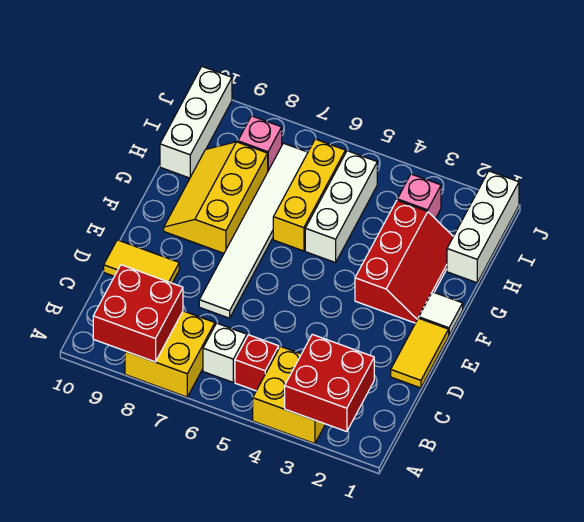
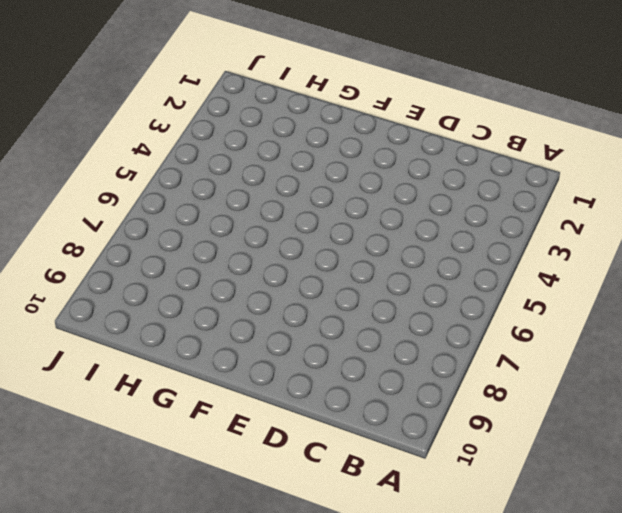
none -> yellow brick A3:B4 level 1
none -> yellow brick A7:B8 level 1
none -> red brick B5 level 1

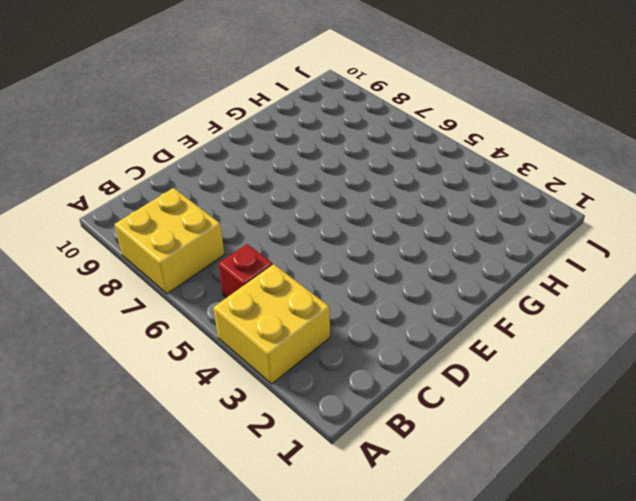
none -> white brick B6 level 1
none -> yellow tile D1:E1 level 1
none -> white tile D7:I7 level 1

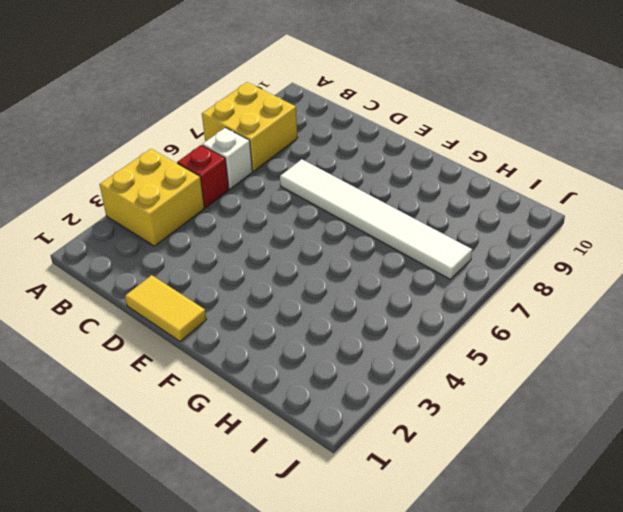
none -> yellow tile D9:D10 level 1
none -> white tile F1 level 1
none -> red slope F2:H3 level 1 top 3

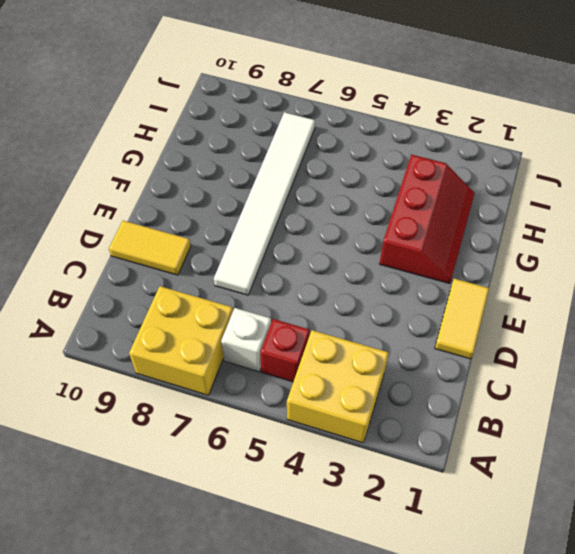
none -> white tile F1 level 1
none -> yellow slope F8:H9 level 1 top 8
none -> white brick G5:I5 level 1

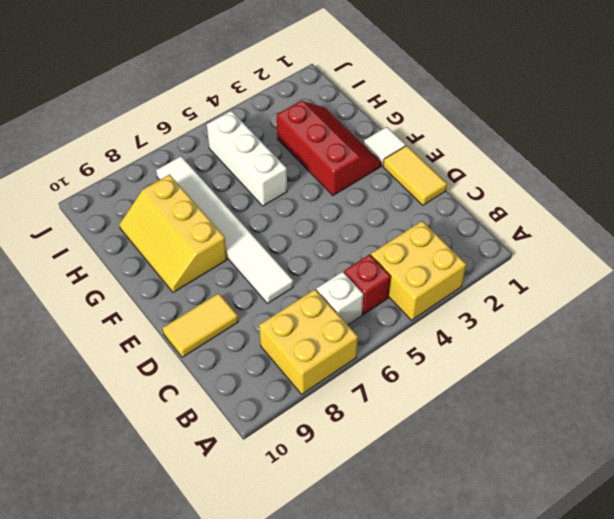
none -> yellow brick G6:I6 level 1
none -> white brick H1:J1 level 1
none -> white brick H10:J10 level 1

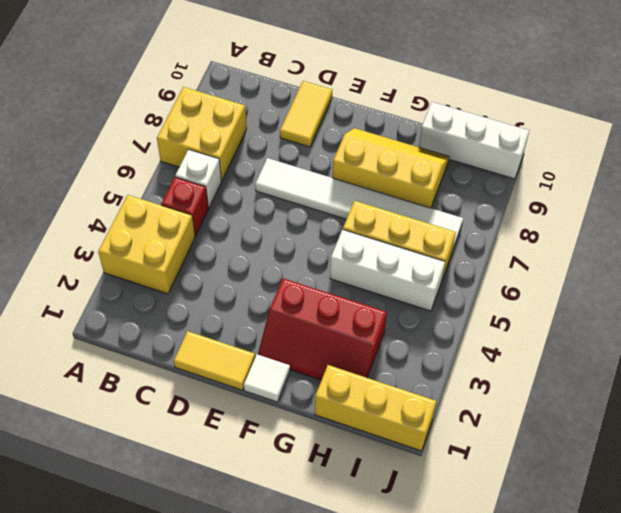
yellow brick H1:J1 level 1 -> white brick H1:J1 level 1
none -> pink brick I3 level 1
none -> pink brick I8 level 1
none -> red brick A2:B3 level 2

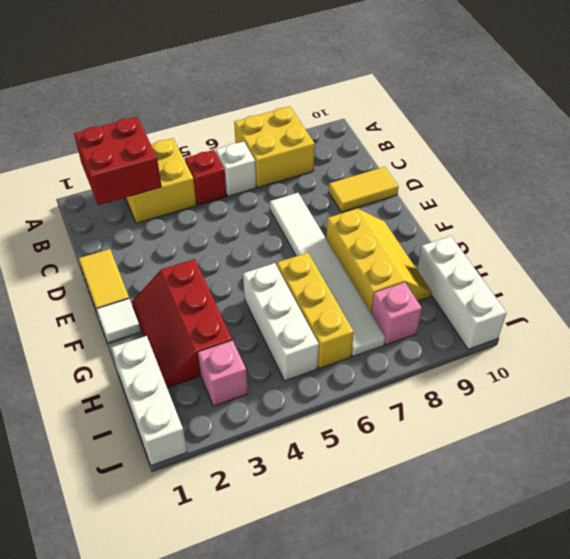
none -> red brick A8:B9 level 2

